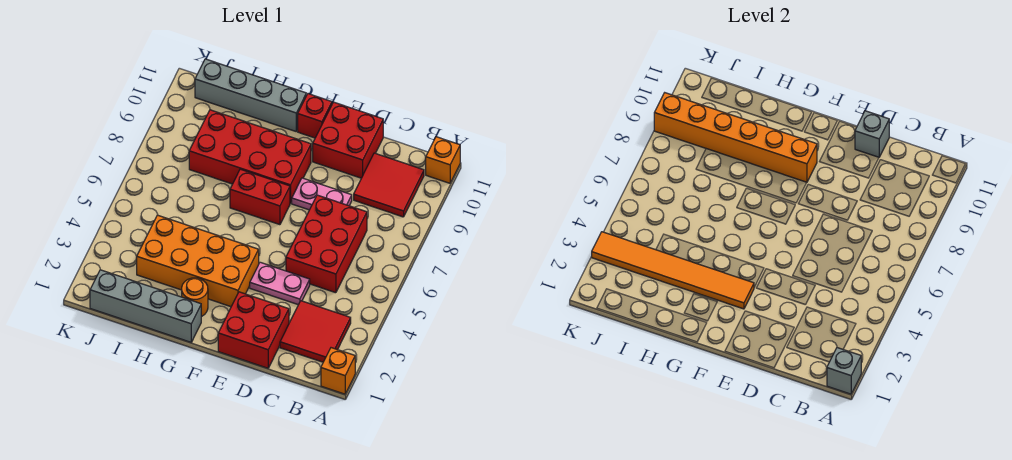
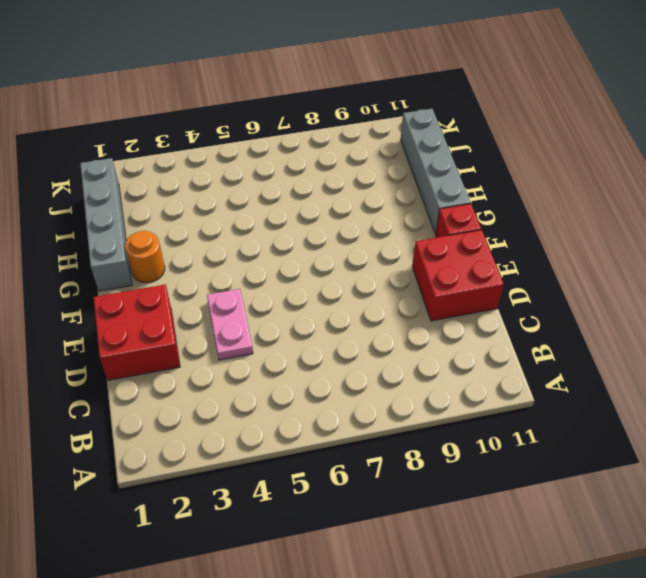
none -> orange brick A1 level 1
none -> orange brick A11 level 1
none -> red tile B2:C3 level 1

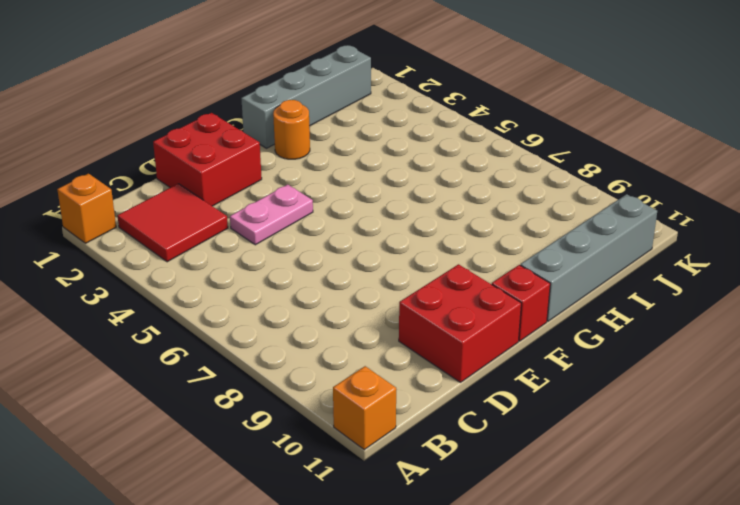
none -> red tile B9:C10 level 1
none -> red brick C5:D7 level 1
none -> pink plate D8:E8 level 1

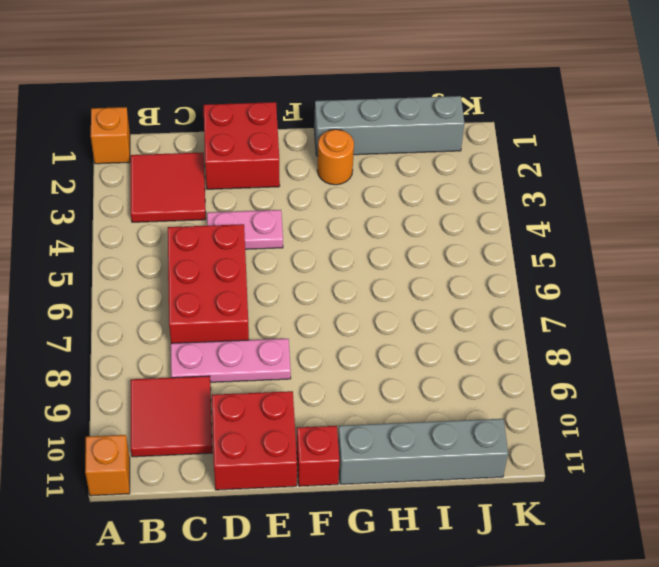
pink plate C8:E8 level 1 -> pink plate D8:E8 level 1
none -> orange brick F3:I4 level 1
none -> red brick F7:G7 level 1
none -> red brick F8:I9 level 1

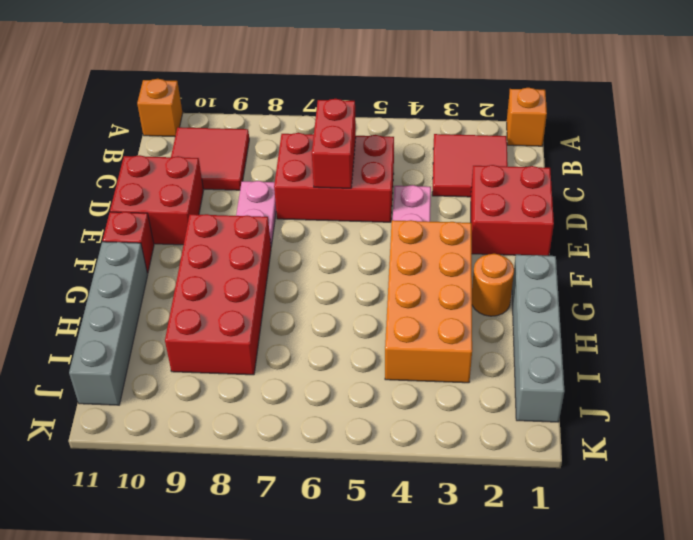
red brick C6:D6 level 2 -> red brick F7:G7 level 1
none -> grey brick A1 level 2
none -> grey brick D11 level 2
none -> orange tile F3:K3 level 2

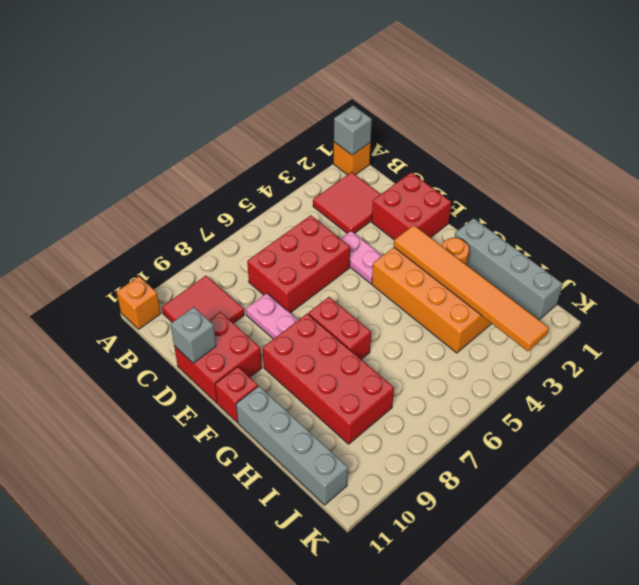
none -> orange brick F9:K9 level 2

